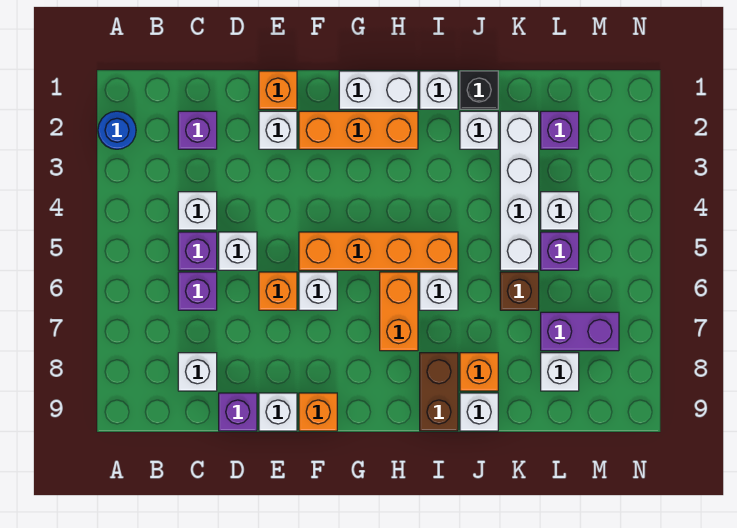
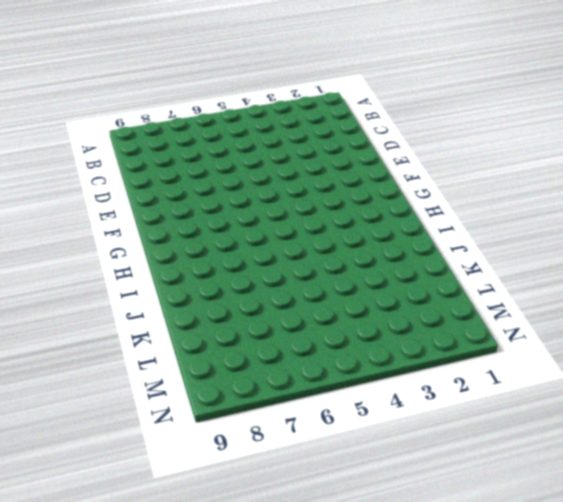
none -> blue round brick A2 level 1
none -> purple brick C2 level 1
none -> white brick C4 level 1
none -> purple brick C5 level 1

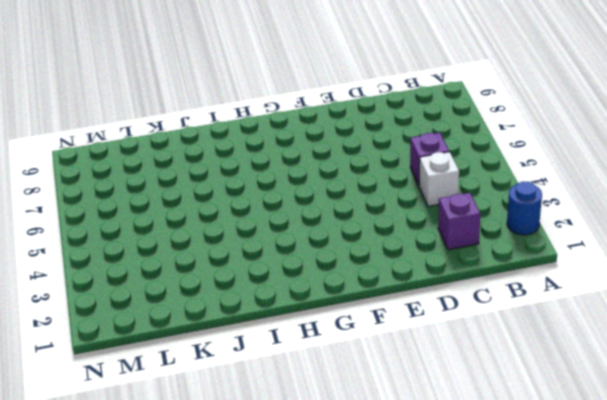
none -> purple brick C6 level 1
none -> white brick C8 level 1
none -> white brick D5 level 1
none -> purple brick D9 level 1

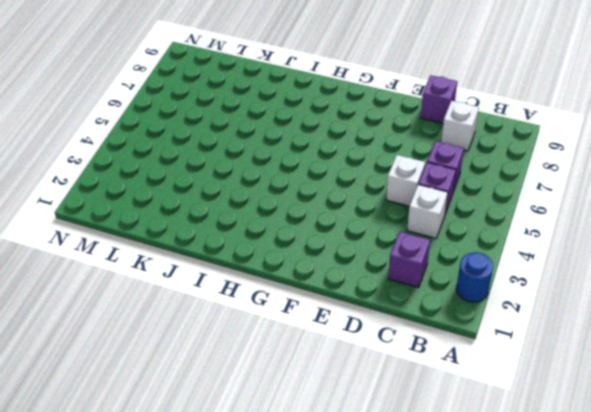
none -> orange brick E1 level 1
none -> white brick E2 level 1
none -> orange brick E6 level 1
none -> white brick E9 level 1

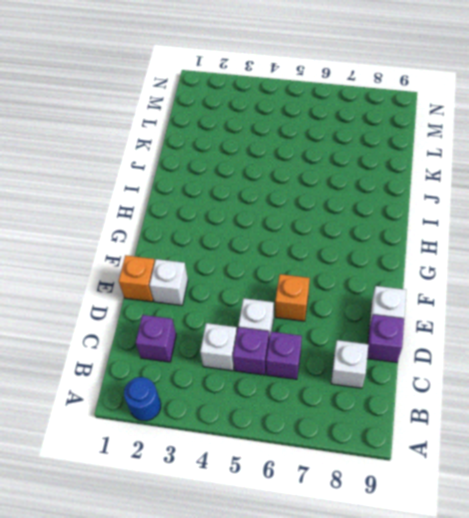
none -> orange brick F2:H2 level 1
none -> orange brick F5:I5 level 1
none -> white brick F6 level 1
none -> orange brick F9 level 1

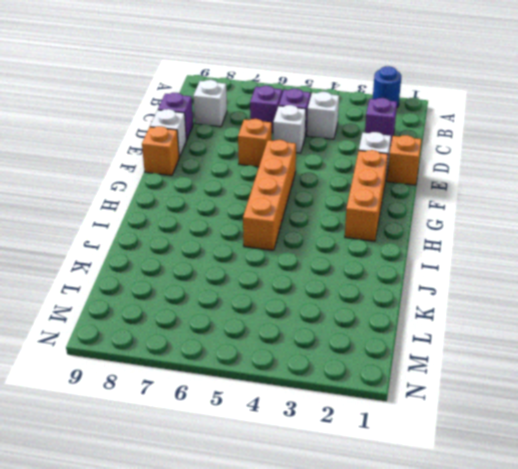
none -> white brick F6 level 1
none -> white brick G1:H1 level 1
none -> orange brick H6:H7 level 1
none -> white brick I1 level 1

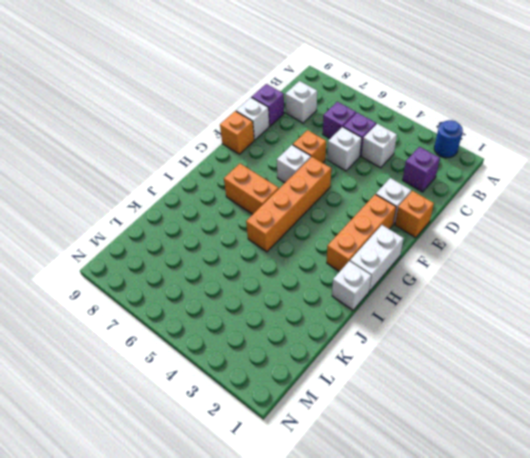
none -> white brick I6 level 1
none -> brown brick I8:I9 level 1
none -> black brick J1 level 1
none -> white brick J2 level 1

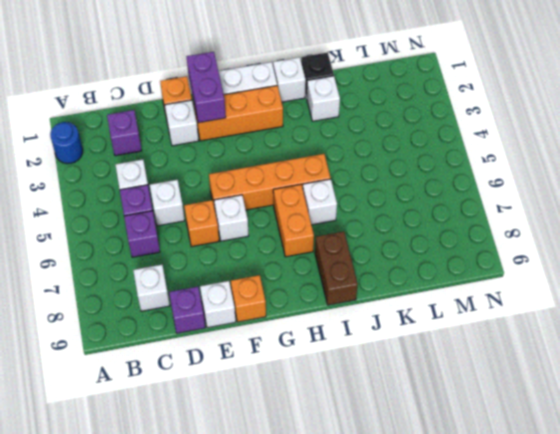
purple brick F1:F2 level 2 -> purple brick L7:M7 level 1
none -> orange brick J8 level 1
none -> white brick J9 level 1
none -> white brick K2:K5 level 1
none -> brown brick K6 level 1

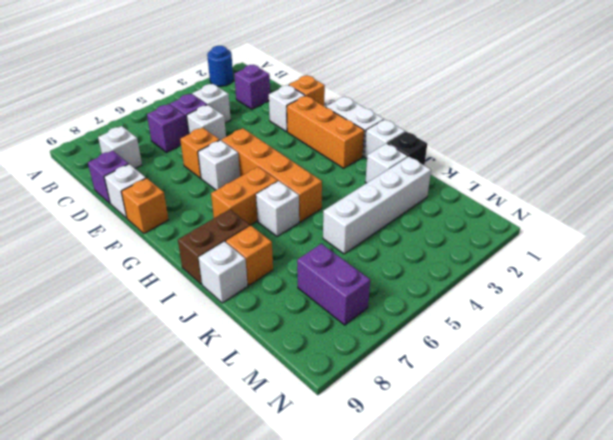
none -> brown brick K6 level 1
none -> purple brick L2 level 1
none -> white brick L4 level 1
none -> purple brick L5 level 1

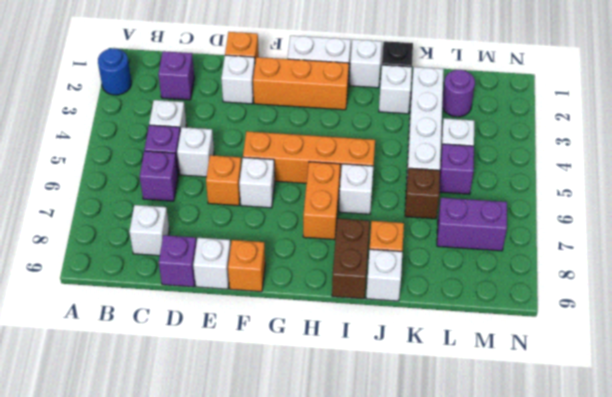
purple round brick L2 level 1 -> purple brick L2 level 1
none -> white brick L8 level 1

